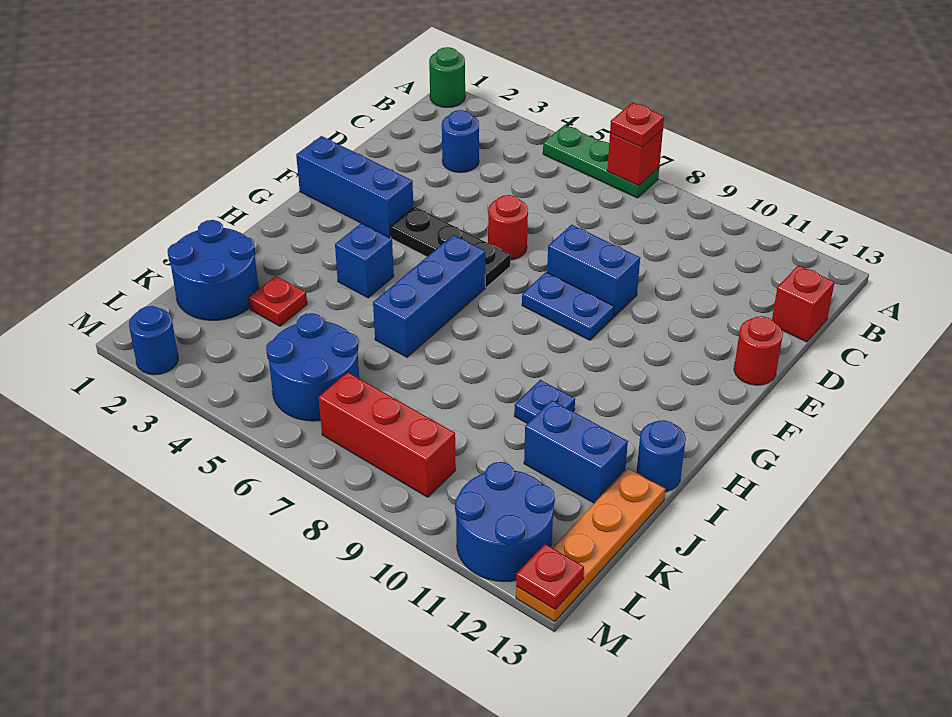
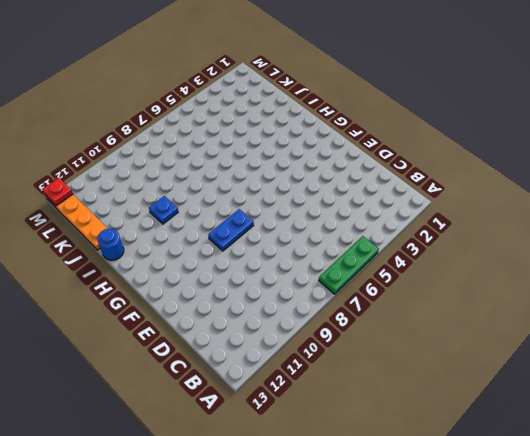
none -> green round brick A1 level 1
none -> blue round brick C3 level 1
none -> red brick C13 level 1

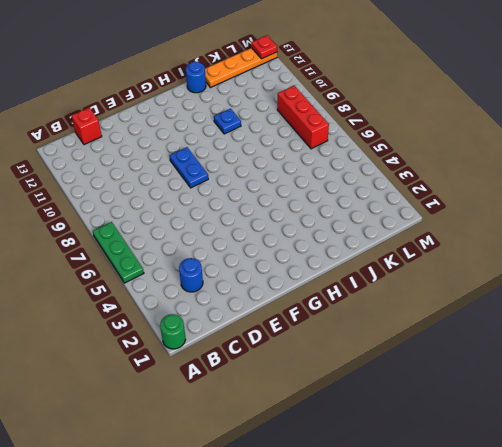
none -> red round brick E6 level 1
none -> blue brick E8:E9 level 1
none -> red round brick E13 level 1

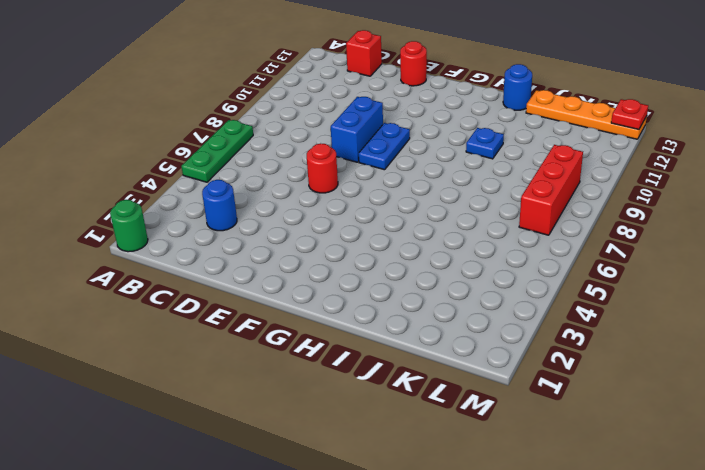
none -> blue brick F1:F3 level 1
none -> black plate F4:F6 level 1
none -> blue brick G6:I6 level 1

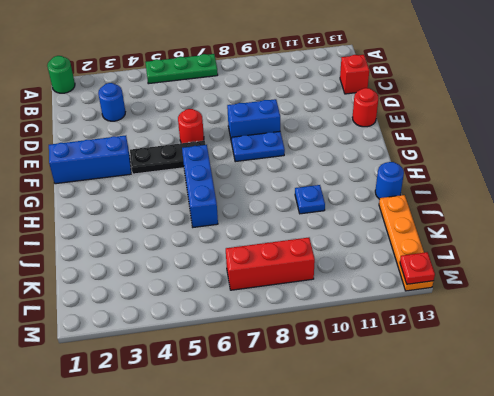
none -> blue brick H4 level 1
none -> blue round brick J1:K2 level 1
none -> red plate J3 level 1

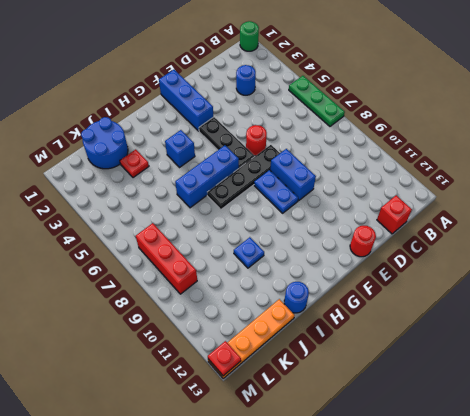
black plate E7:H7 level 1 -> none
none -> blue brick J11:J12 level 1
none -> blue round brick K5:L6 level 1
none -> blue round brick L11:M12 level 1

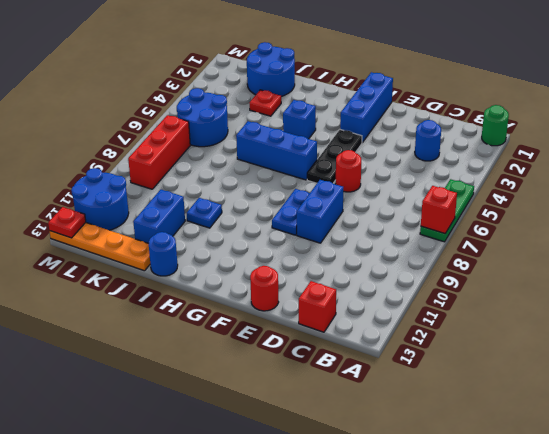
none -> blue round brick M2 level 1
none -> red plate A7 level 3

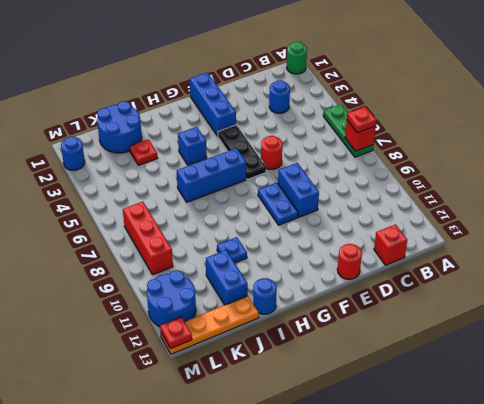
none -> blue round brick K5:L6 level 1

